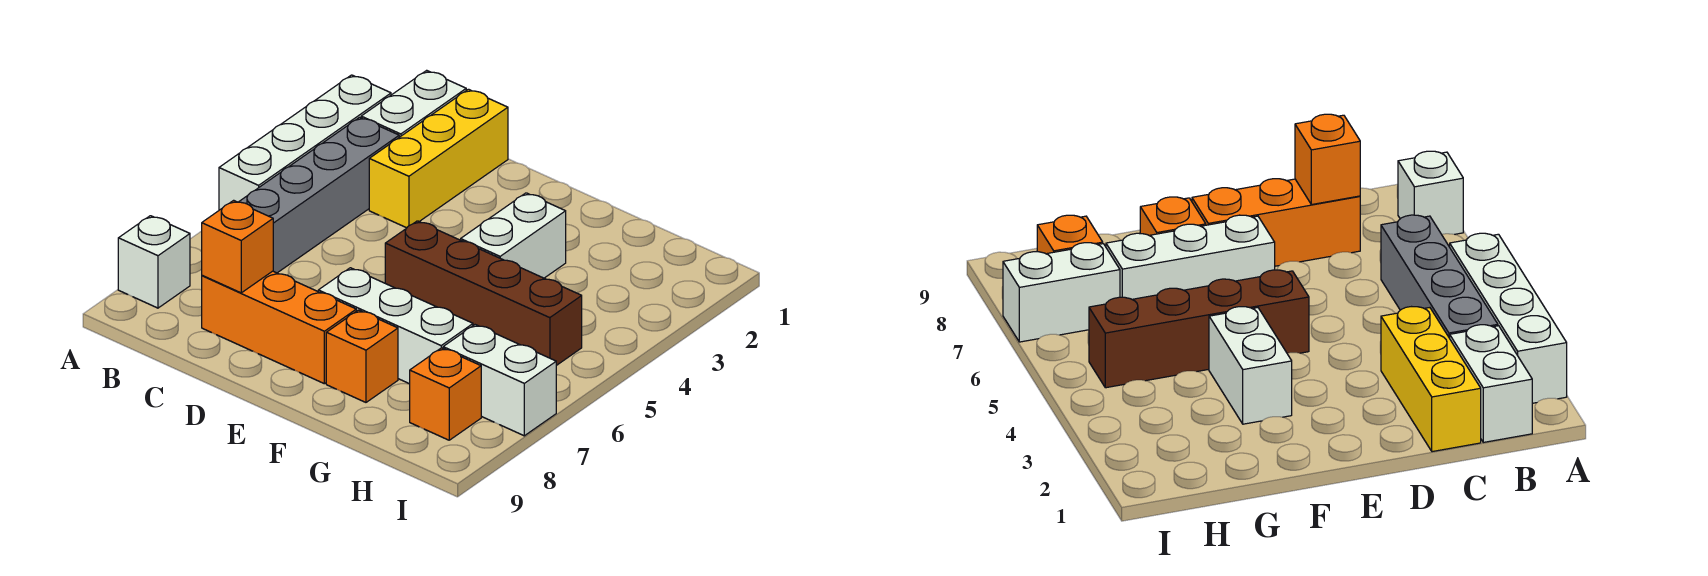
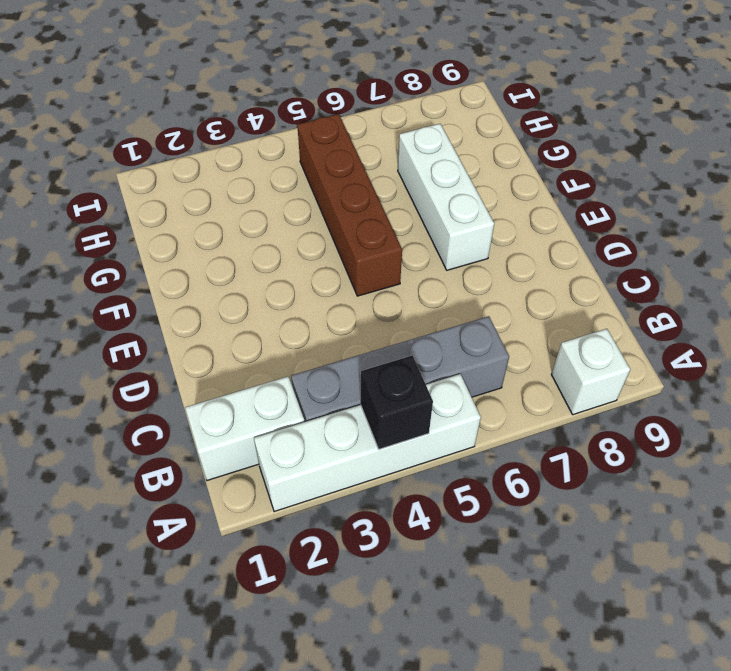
black brick A4 level 2 -> none
none -> yellow brick C1:C3 level 1
none -> orange brick C8:E8 level 1
none -> white brick F3:F4 level 1

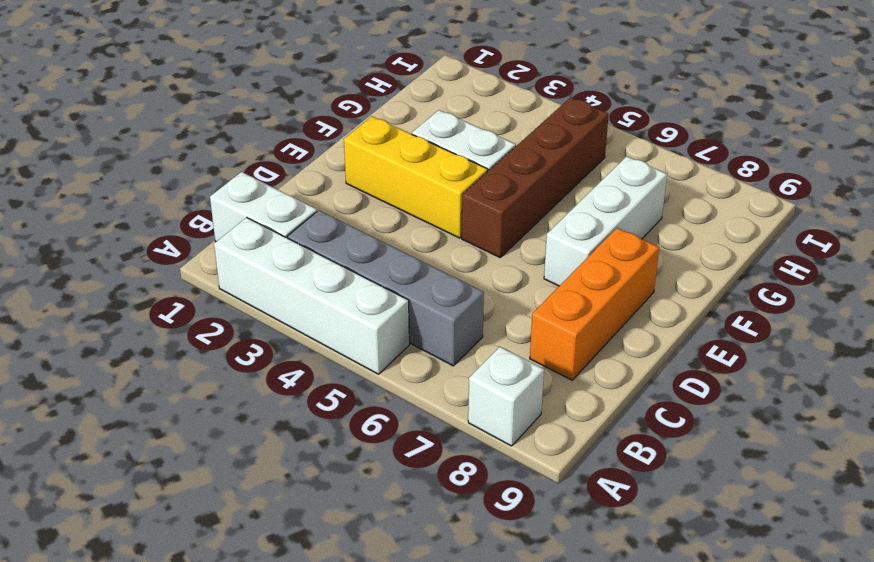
yellow brick E2:E4 level 1 -> yellow brick C1:C3 level 1
none -> orange brick F8 level 1
none -> white brick H7:I7 level 1
none -> orange brick H8 level 1

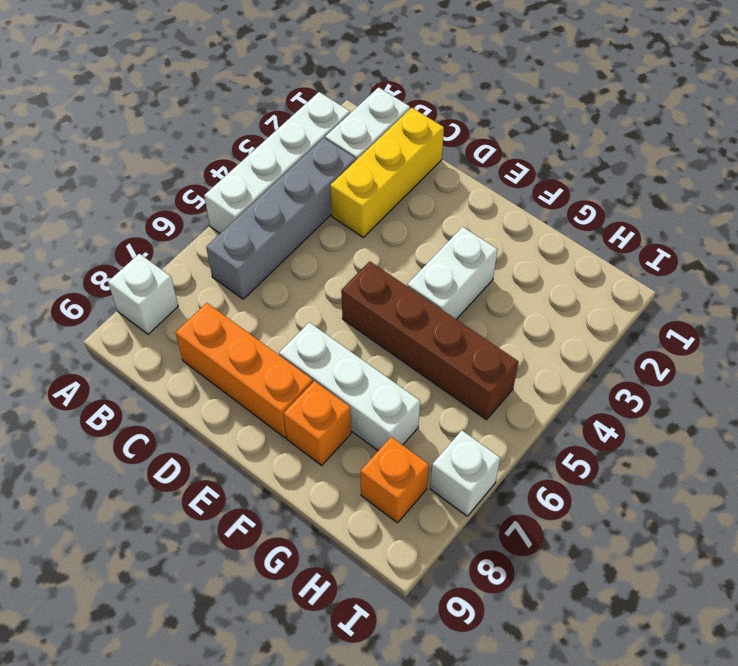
white brick I7 level 1 -> white brick H7:I7 level 1
none -> orange brick C8 level 2

